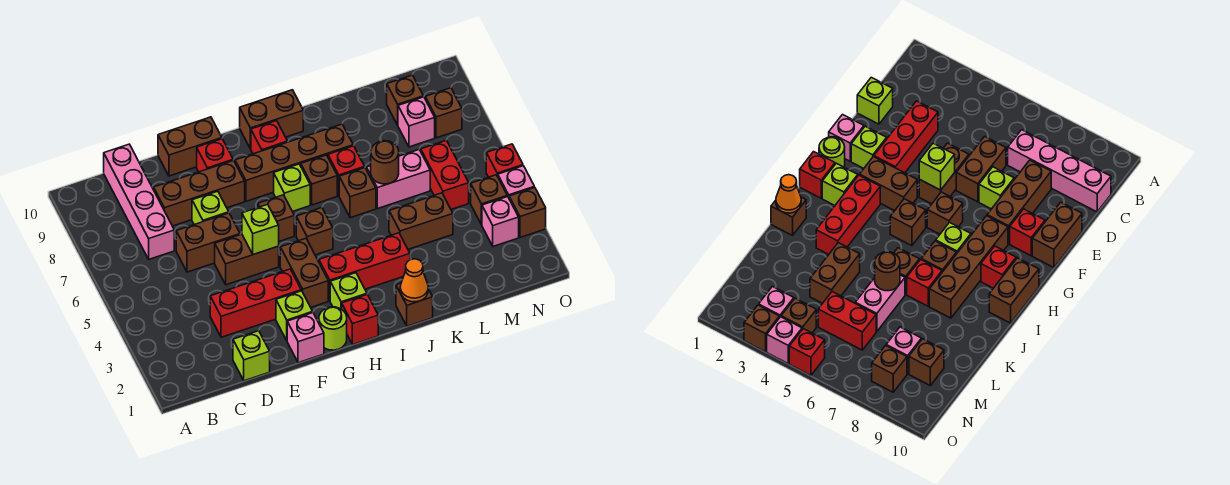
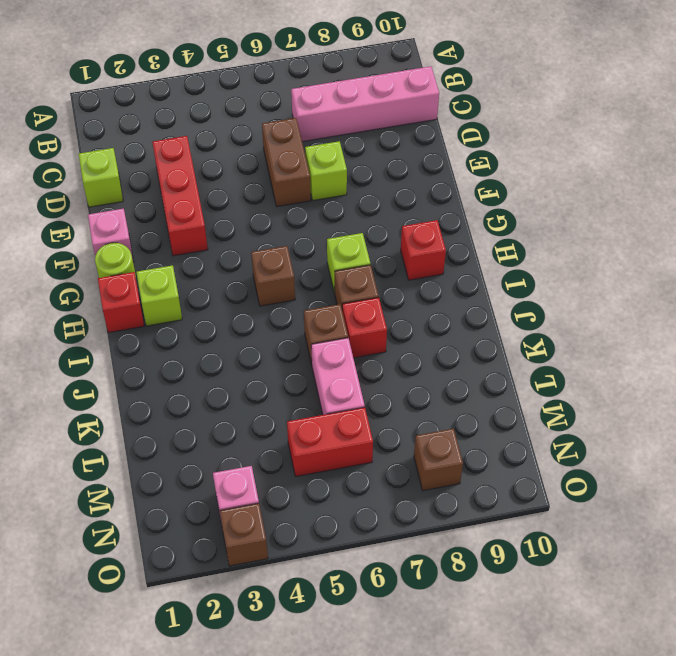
none -> brown brick D8:F8 level 1
none -> brown brick E5:F5 level 1
none -> brown brick E10:F10 level 1
none -> lime brick F2 level 1

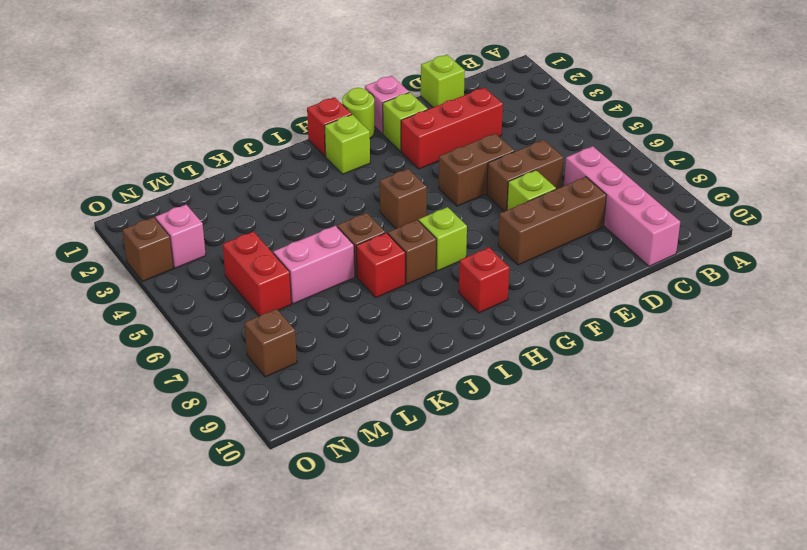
none -> brown brick E10:F10 level 1
none -> red brick F9 level 1
none -> brown brick G3:G4 level 1
none -> brown brick G6 level 1

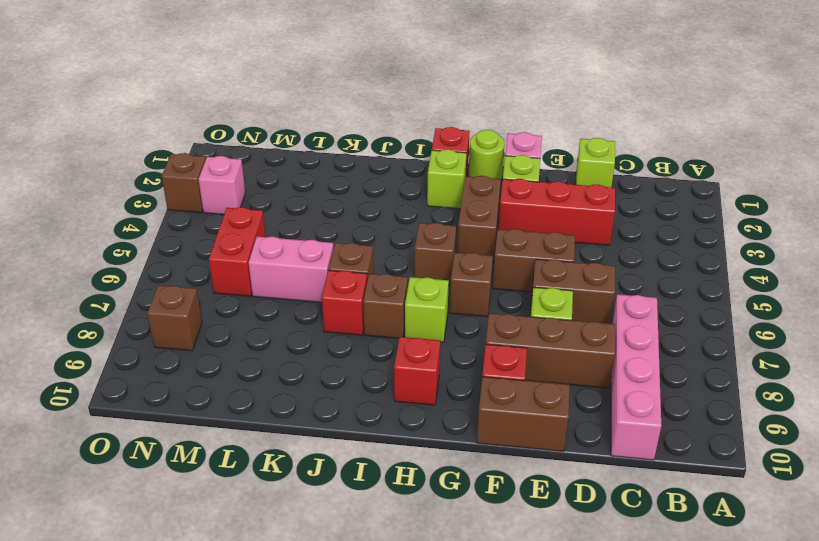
none -> brown brick G8:J8 level 1
none -> red brick H3:J3 level 1
none -> brown brick H10:I10 level 1
none -> brown brick J1 level 1

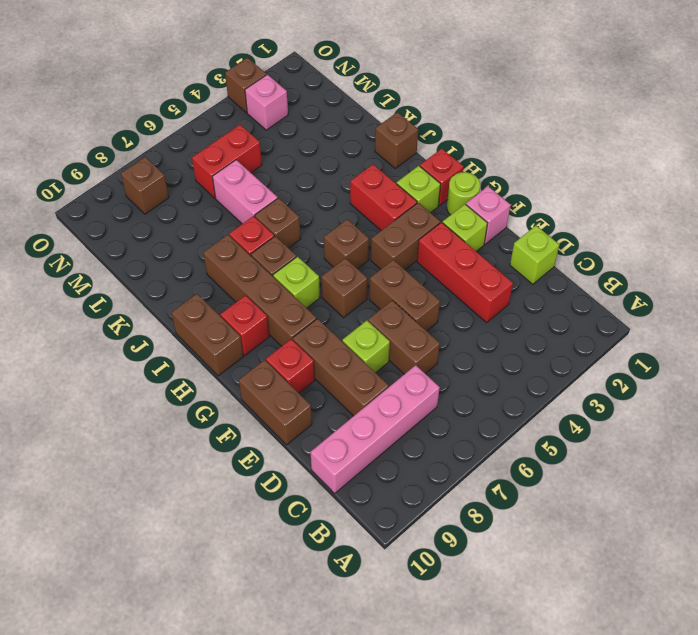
red brick H3:I3 level 1 -> red brick H3:J3 level 1
none -> brown brick K4:L4 level 1
none -> pink brick M8 level 1
none -> brown brick M9 level 1
none -> brown brick N4 level 1

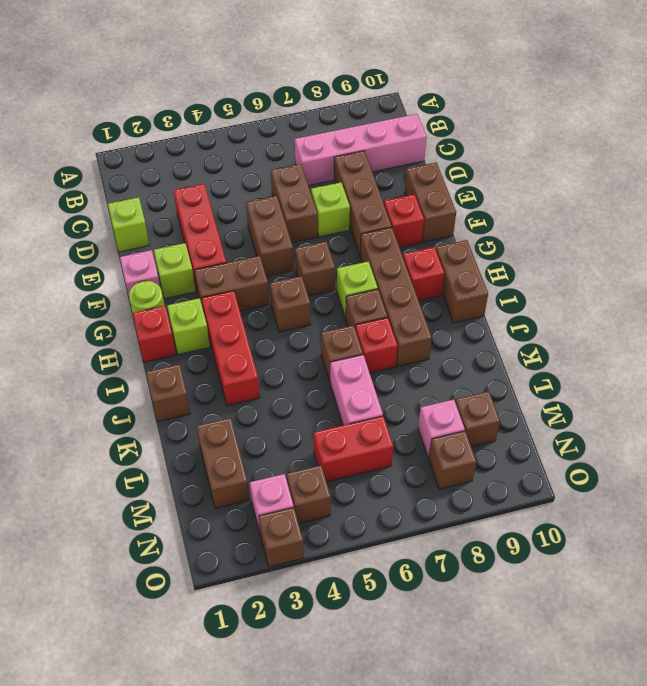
brown brick L2:M2 level 1 -> brown brick K4:L4 level 1
none -> pink brick O4 level 1
none -> red brick O5 level 1
none -> lime brick F5 level 2
none -> orange cone J1 level 2

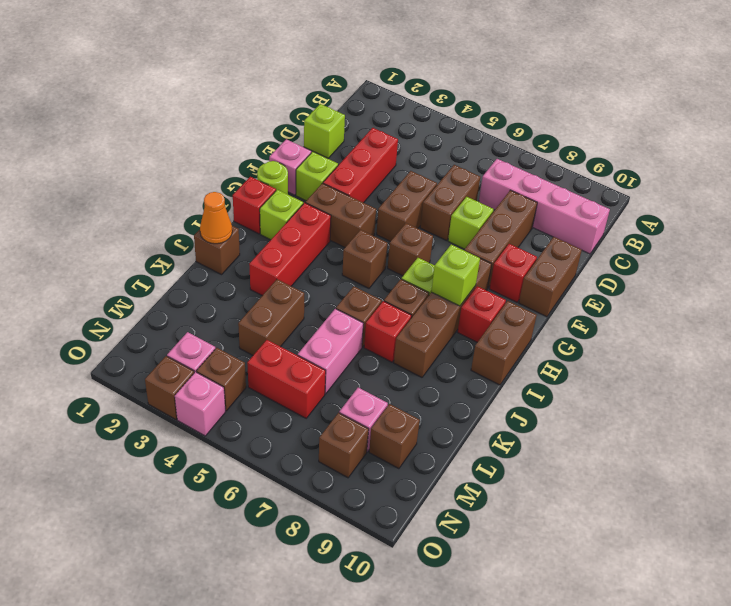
lime brick H8 level 2 -> lime brick F5 level 2
none -> red brick O5 level 1
none -> brown round brick K6 level 2

